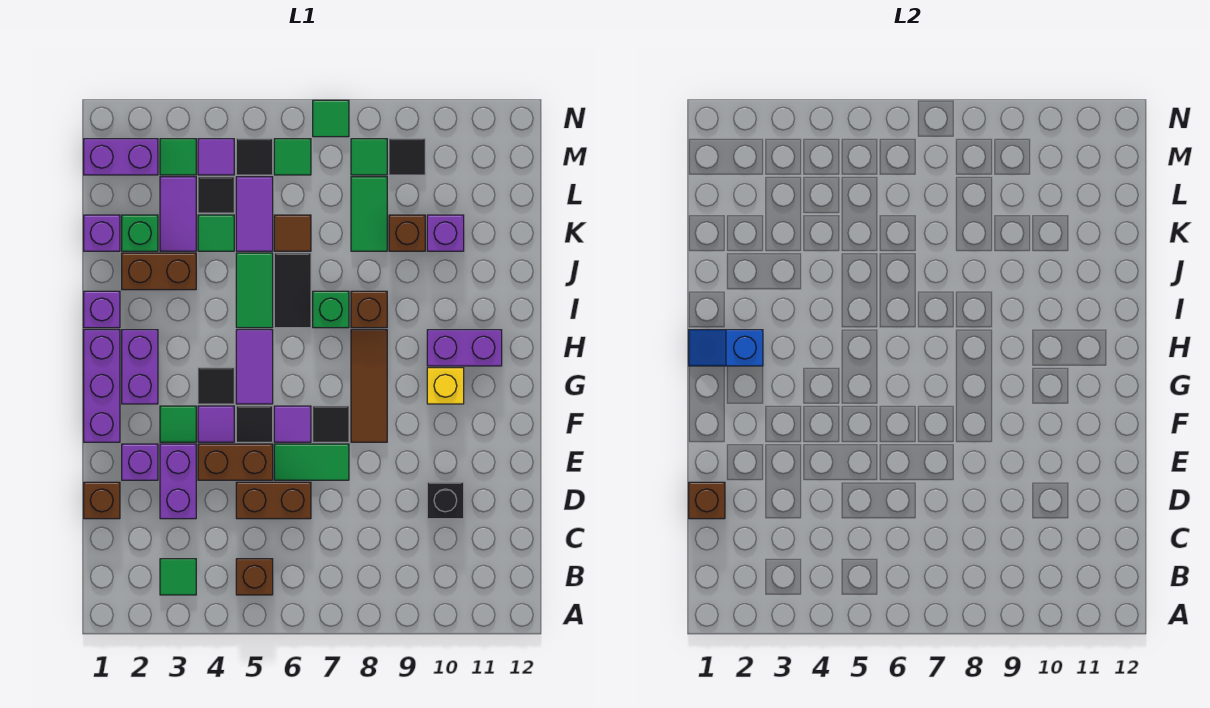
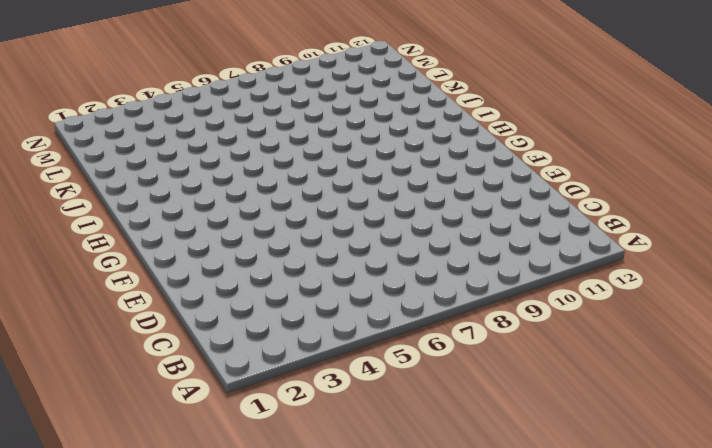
none -> green tile B3 level 1
none -> brown brick B5 level 1
none -> brown brick D1 level 1
none -> purple brick D3:E3 level 1

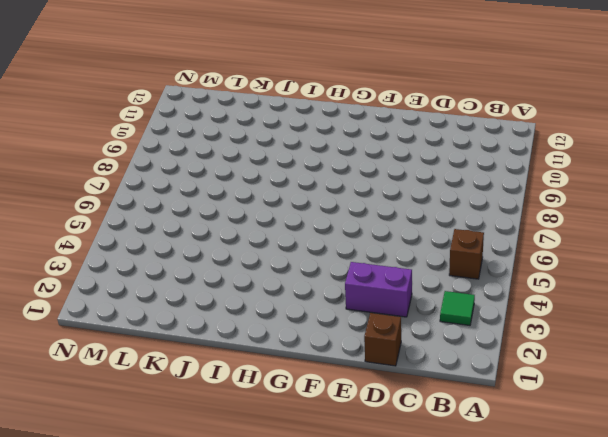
none -> brown brick D5:D6 level 1
none -> black brick D10 level 1
none -> purple brick E2 level 1
none -> brown brick E4:E5 level 1

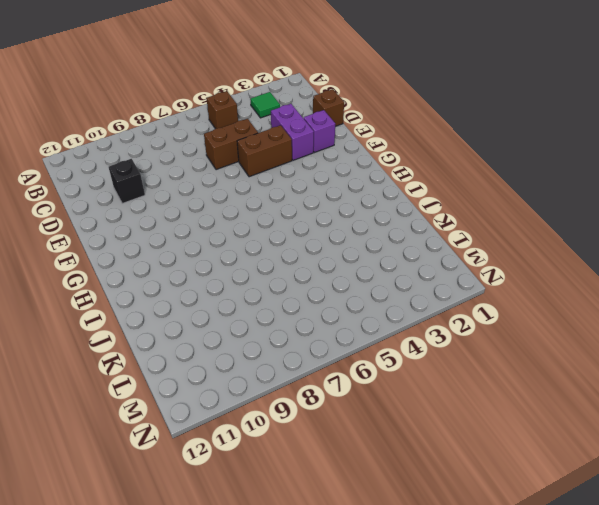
none -> green tile E6:E7 level 1
none -> purple brick F1:H1 level 1
none -> green tile F3 level 1
none -> purple tile F4 level 1

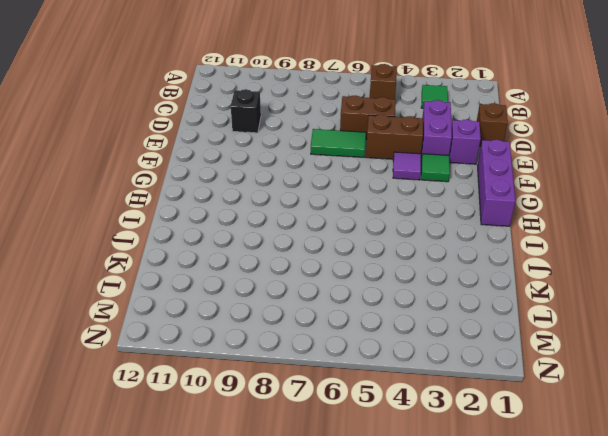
none -> black tile F5 level 1
none -> purple tile F6 level 1
none -> black tile F7 level 1
none -> brown tile F8:H8 level 1

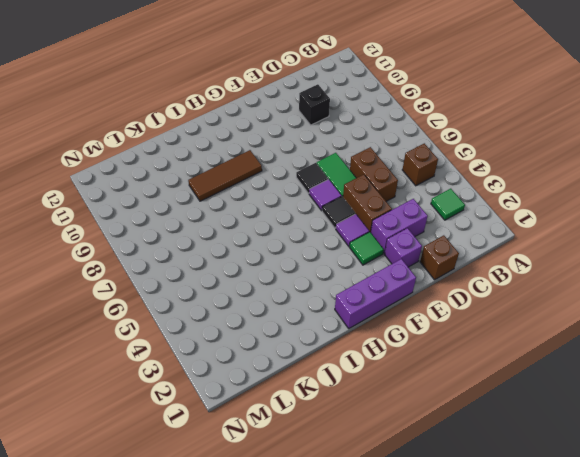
brown tile H9:J9 level 1 -> brown tile F8:H8 level 1
none -> purple brick G2:H2 level 1
none -> black tile G4 level 1
none -> purple tile G5:H5 level 1
none -> yellow brick G10 level 1

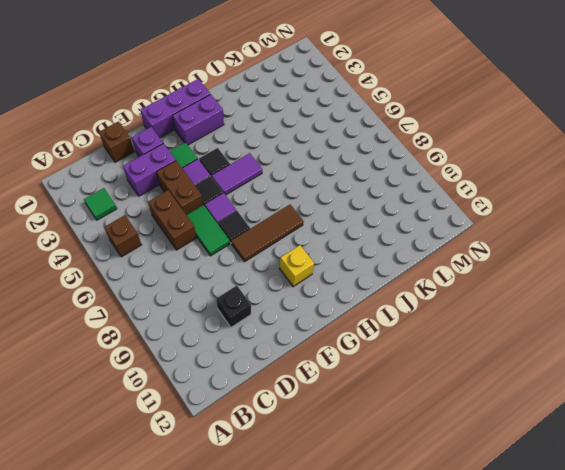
none -> purple brick H10:H11 level 1
none -> purple brick I1 level 1
none -> green tile I5:J5 level 1
none -> black tile I6:J6 level 1

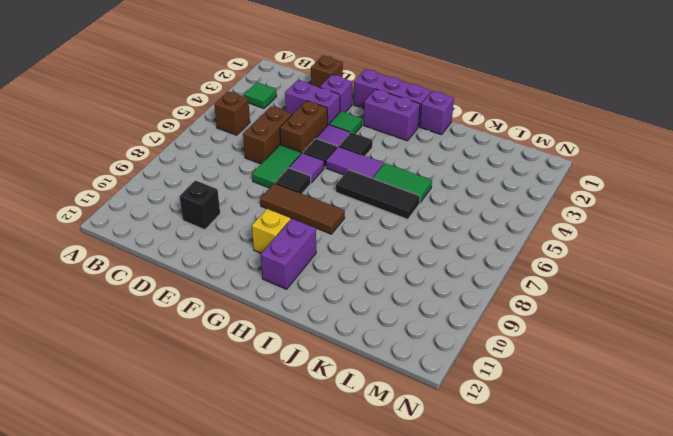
black tile H6:J6 level 1 -> black tile I6:J6 level 1
none -> green brick I7 level 1
none -> brown brick I8 level 1
none -> brown brick J2:J3 level 1
none -> purple brick K1 level 1

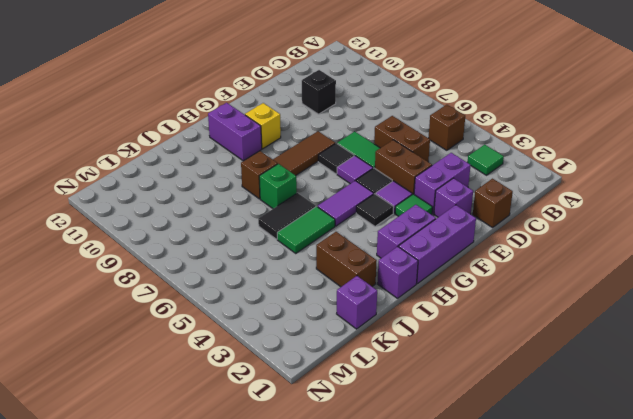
none -> green brick K2 level 1
none -> purple tile K3:L3 level 1
none -> green tile K4 level 1
none -> purple tile K5:L5 level 1

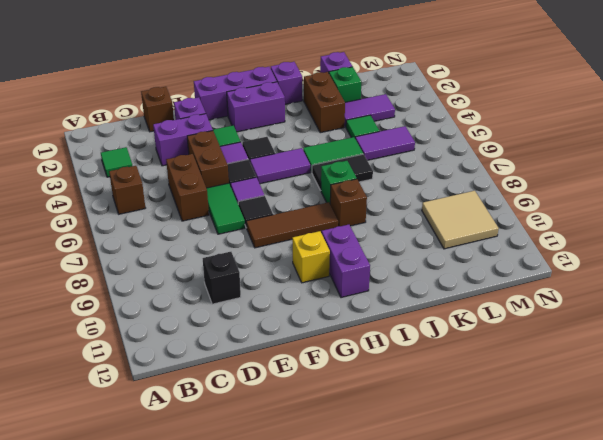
tan tile L9:M10 level 1 -> black tile M9 level 1
none -> brown tile K6 level 1
none -> green tile K8:L8 level 1
none -> brown brick K9 level 1
none -> purple brick K10 level 1

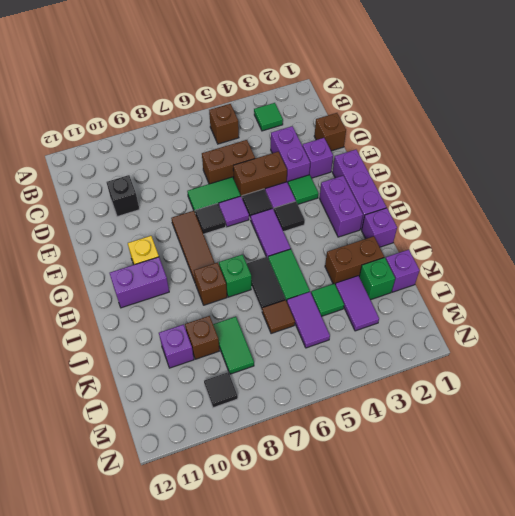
none -> black tile L4 level 1
none -> purple brick M1:M2 level 1
none -> green tile M3 level 1
none -> purple tile M4 level 1

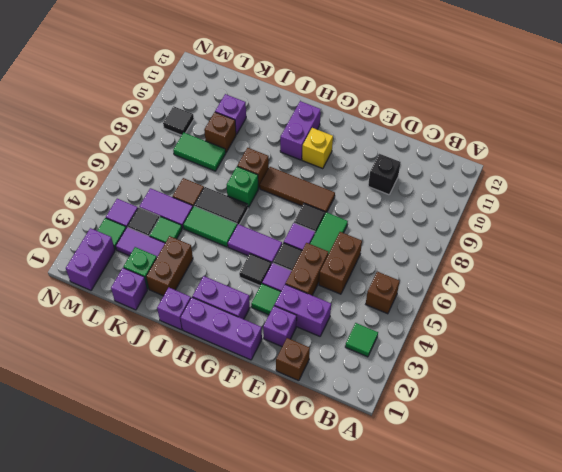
none -> black tile M5 level 1
none -> green tile M6 level 1
none -> green tile M8 level 1
none -> green tile N7 level 1

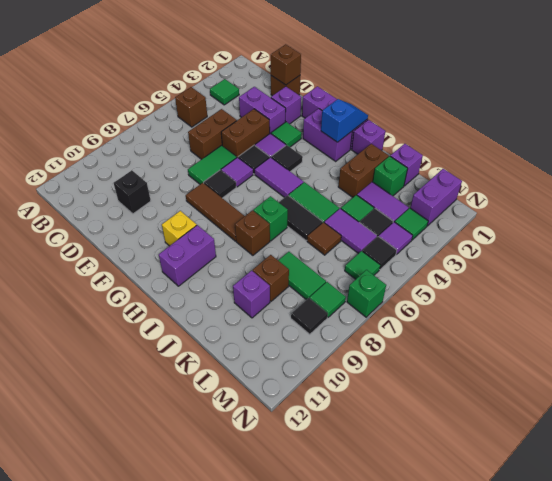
green brick N7 level 1 -> green tile N7 level 1

